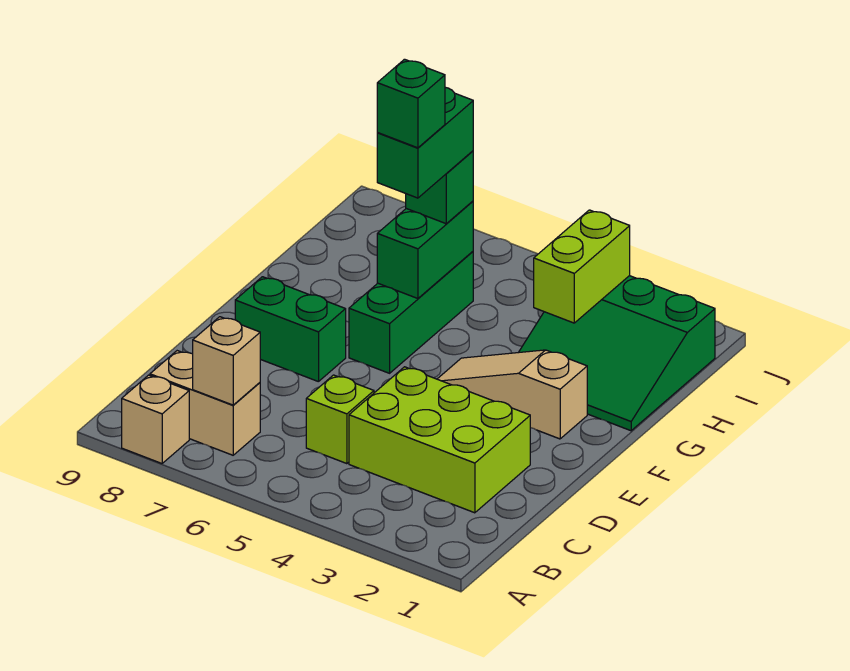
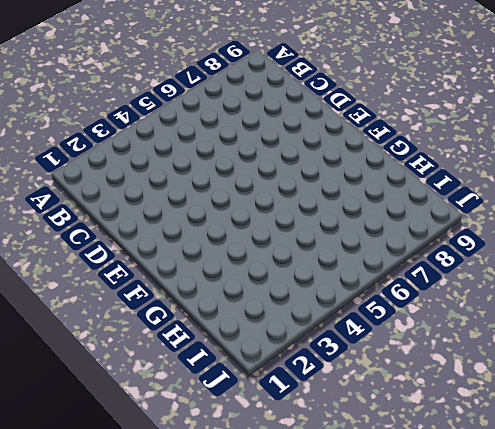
none -> tan brick A8 level 1
none -> tan brick B7:B8 level 1
none -> lime brick C2:D4 level 1

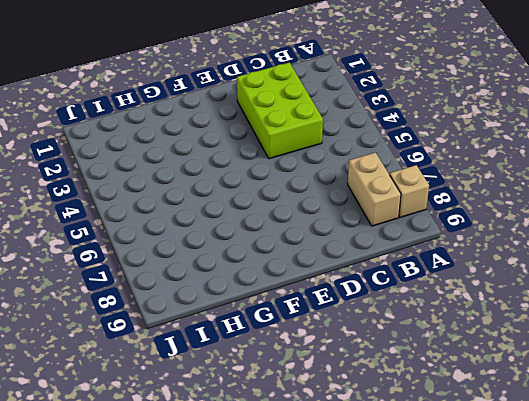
none -> lime brick C5 level 1
none -> green brick E7:E8 level 1
none -> tan slope F2:F4 level 1 top 2

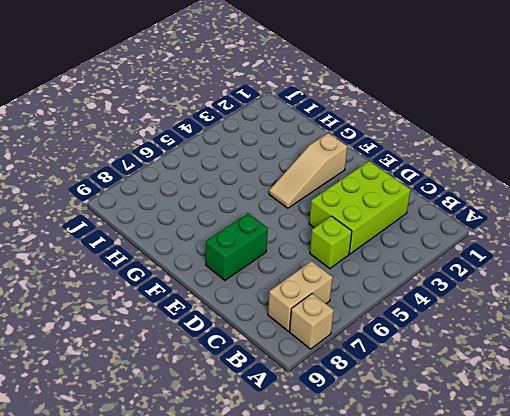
none -> green brick F6:H6 level 1
none -> green slope G1:I3 level 1 top I
none -> tan brick B7 level 2

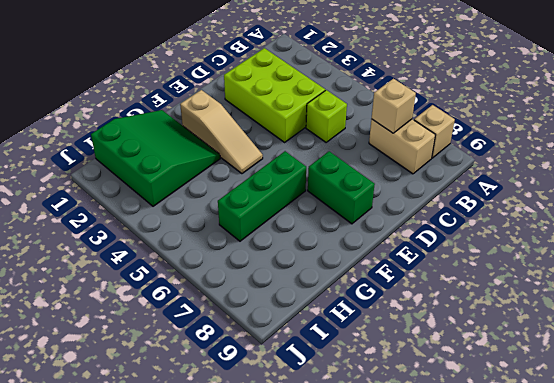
none -> green brick G6:H6 level 2
none -> lime brick H3:I3 level 2
none -> green brick H6 level 3

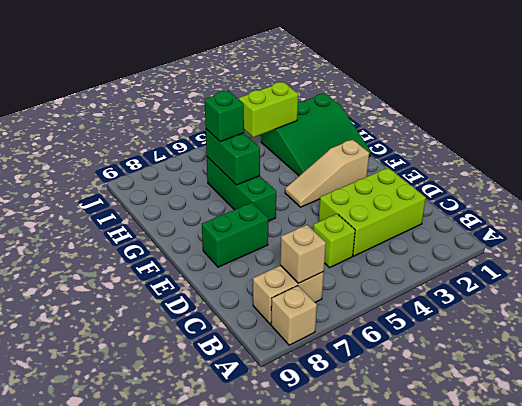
lime brick I3:I4 level 2 -> lime brick H3:I3 level 2
none -> green brick G6:H6 level 4
none -> green brick G6 level 5

